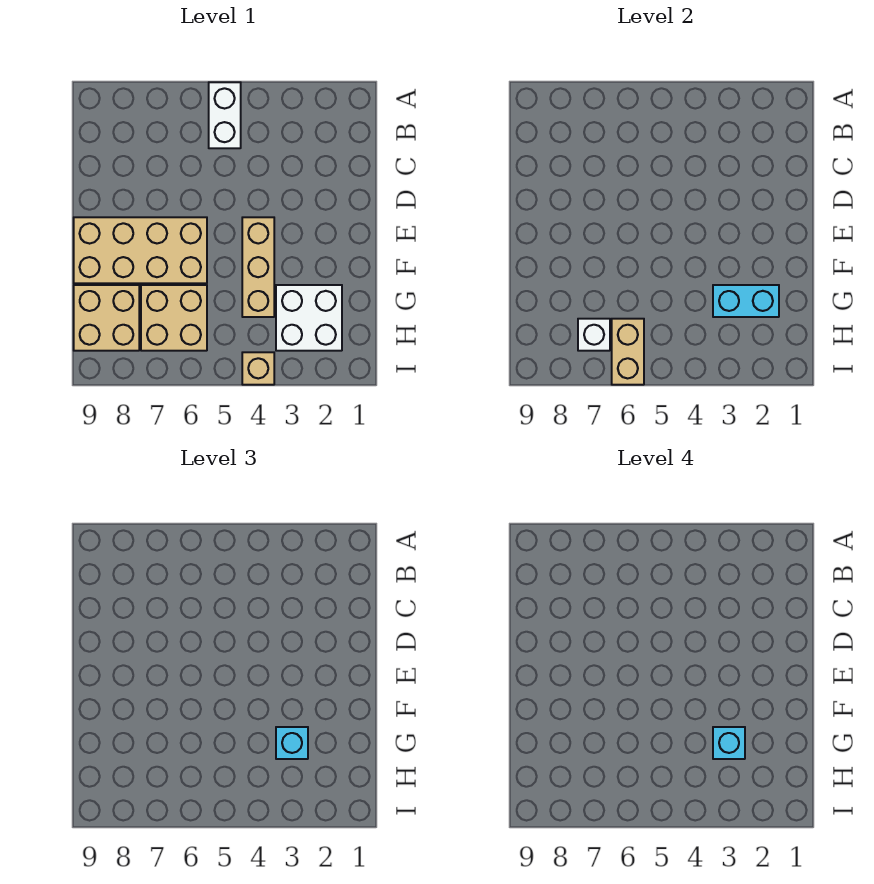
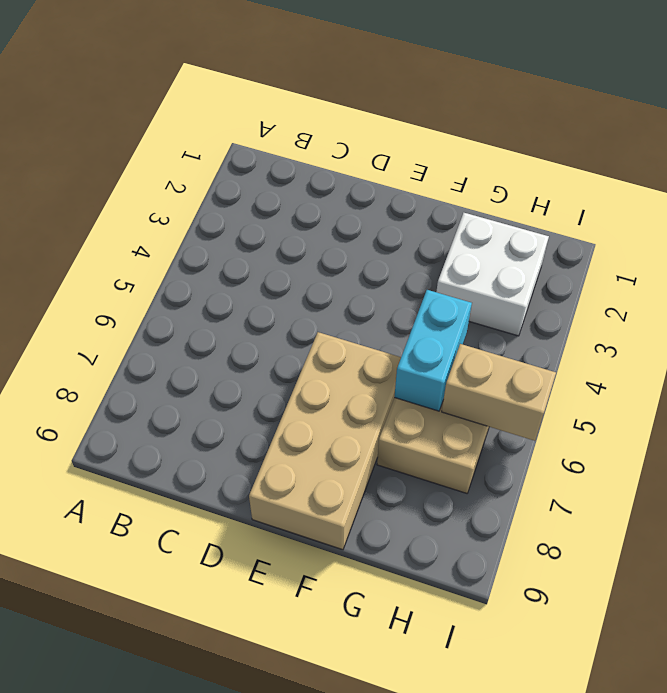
cyan brick G5:G6 level 2 -> cyan brick G2:G3 level 2
none -> white brick A5:B5 level 1
none -> tan brick E4:G4 level 1
none -> tan brick G8:H9 level 1

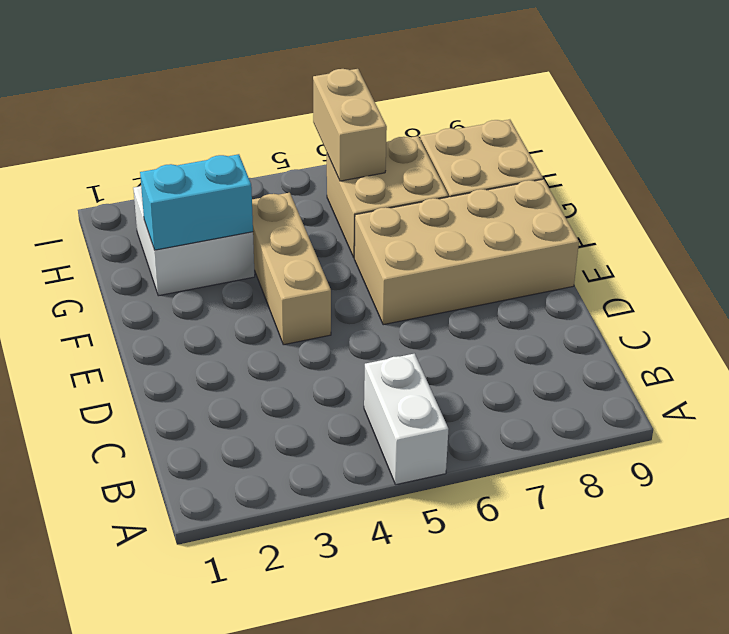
none -> tan brick I4 level 1
none -> white brick H7 level 2
none -> cyan brick G3 level 3

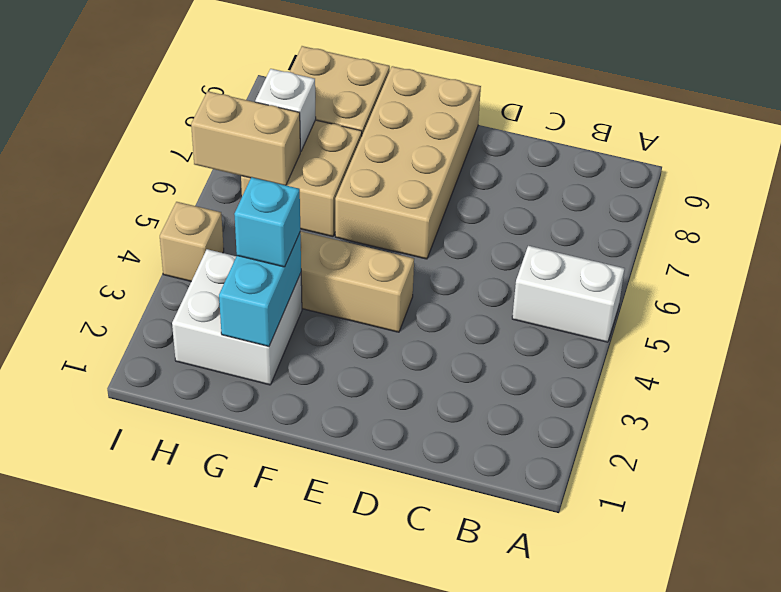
none -> cyan brick G3 level 4

